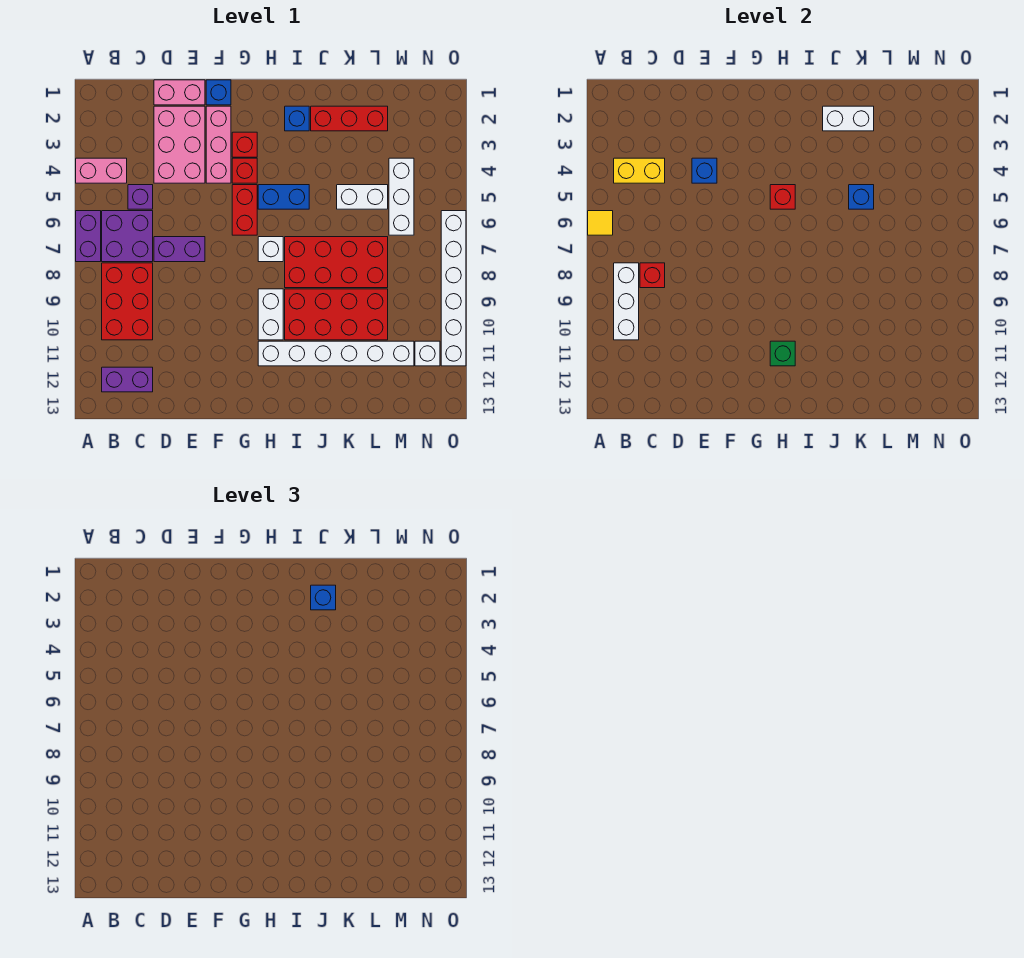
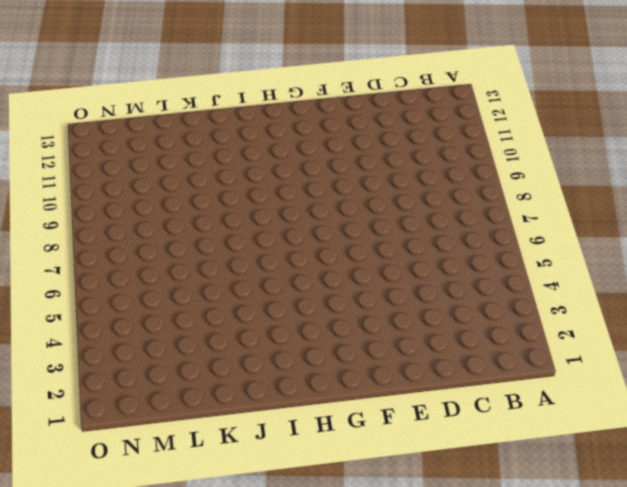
none -> pink brick A4:B4 level 1
none -> purple brick A6:A7 level 1
none -> purple brick B6:C7 level 1
none -> red brick B8:C10 level 1

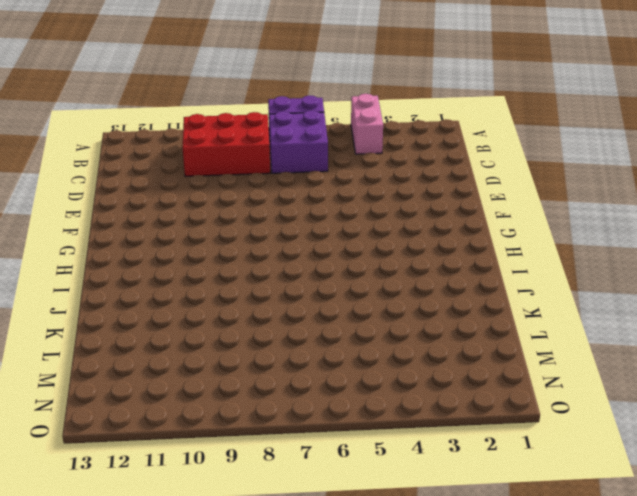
none -> purple brick B12:C12 level 1
none -> purple brick C5 level 1
none -> pink brick D1:E1 level 1
none -> pink brick D2:E4 level 1

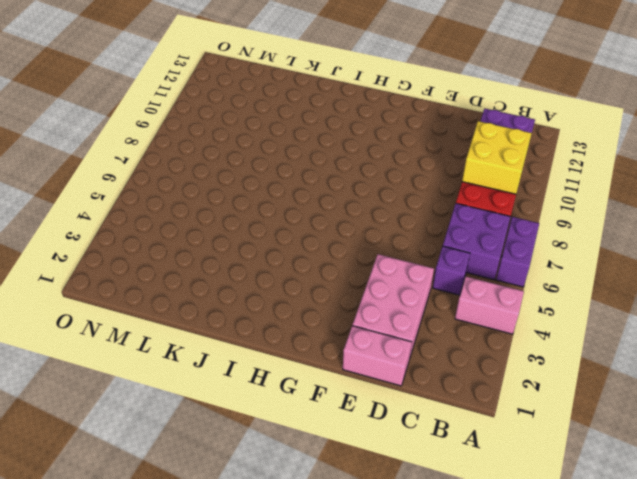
yellow brick B9:C10 level 2 -> white brick B8:B10 level 2
none -> purple brick D7:E7 level 1
none -> blue brick F1 level 1
none -> pink brick F2:F4 level 1
none -> red brick G3 level 1

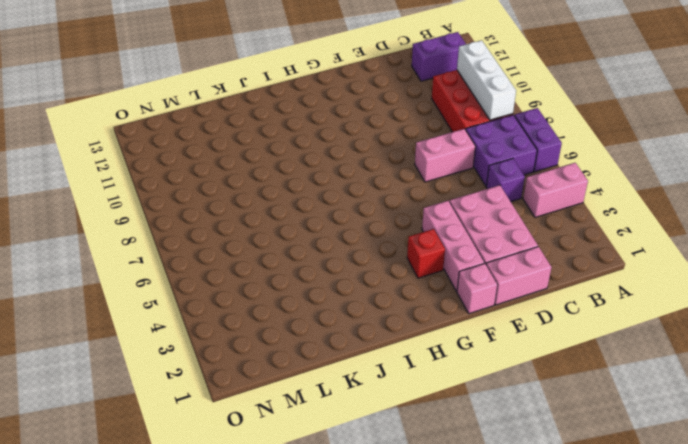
pink brick D7:E7 level 1 -> purple brick D7:E7 level 1
pink brick F1 level 1 -> blue brick F1 level 1
none -> red brick G4 level 1
none -> red brick G5:G6 level 1
none -> blue brick H5:I5 level 1
none -> white brick H7 level 1

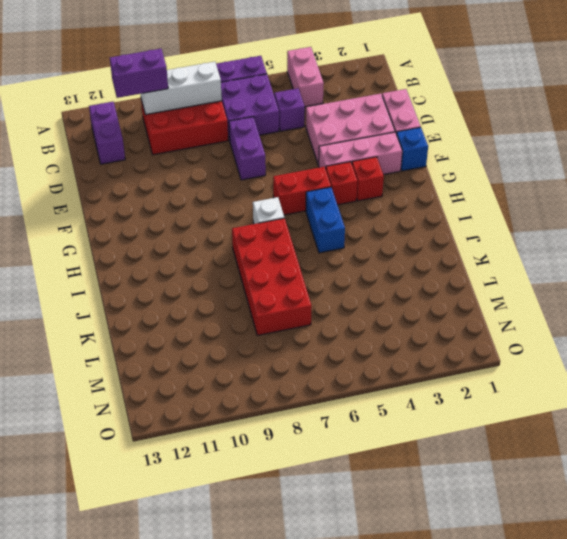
purple brick B10:B11 level 3 -> none
none -> white brick H9:H10 level 1
none -> white brick H11:M11 level 1
none -> blue brick I2 level 1
none -> red brick I9:L10 level 1

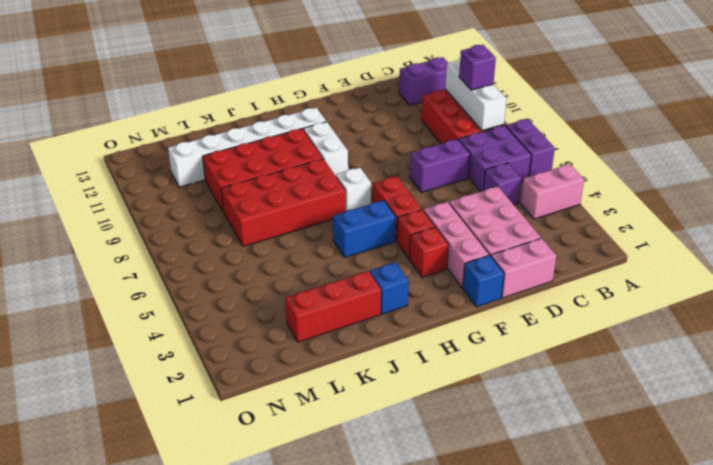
purple brick B9 level 3 -> none
none -> white brick K5:L5 level 1
none -> white brick M4:M6 level 1
none -> white brick N11 level 1
none -> white brick O6:O11 level 1

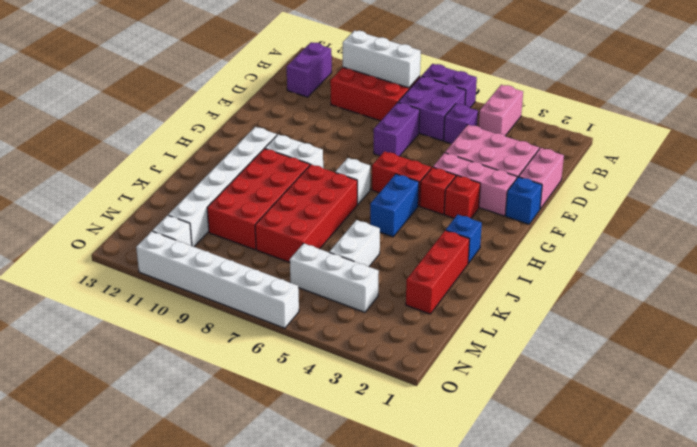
none -> yellow tile A6 level 2
none -> yellow brick B4:C4 level 2
none -> red brick C8 level 2
none -> blue brick E4 level 2

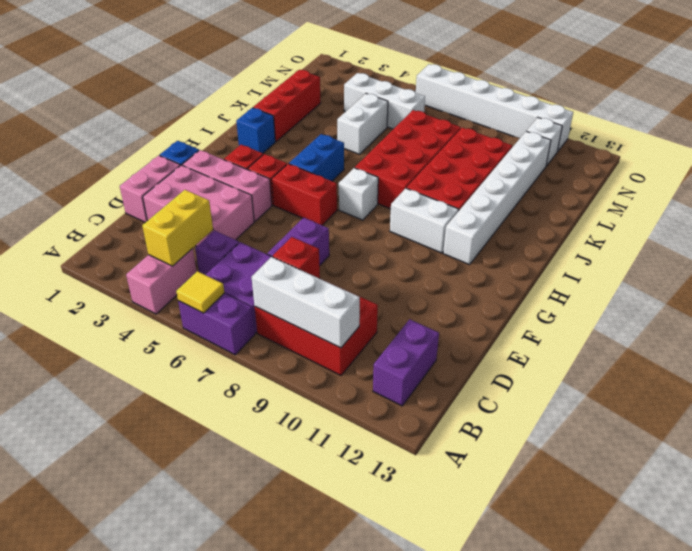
none -> blue brick E4 level 2
none -> red brick H5 level 2
none -> green brick H11 level 2
none -> white brick J2:K2 level 2

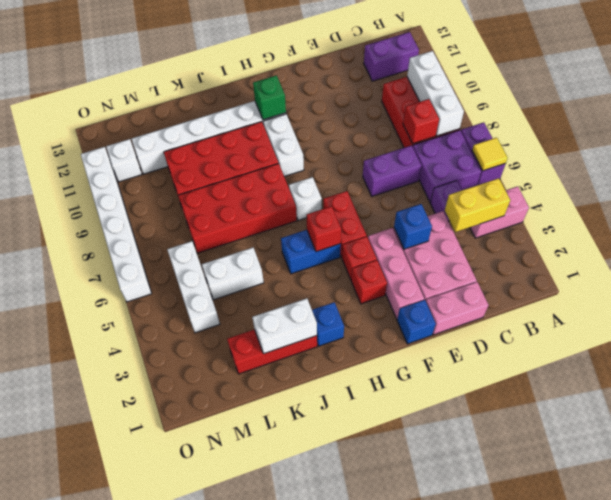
none -> blue brick K5 level 2
none -> blue brick J2 level 3

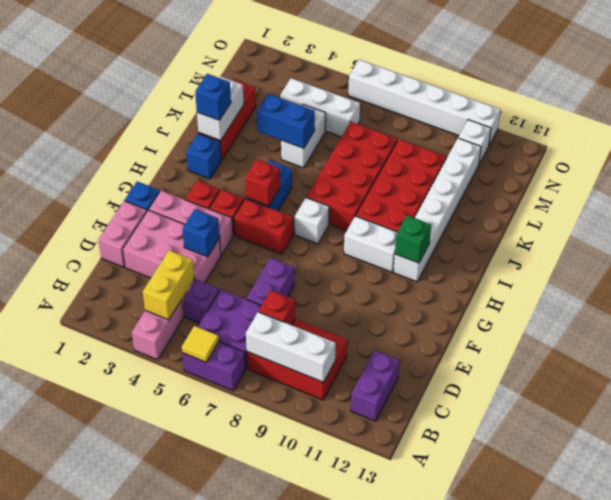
blue brick K4:K5 level 2 -> blue brick K5 level 2

